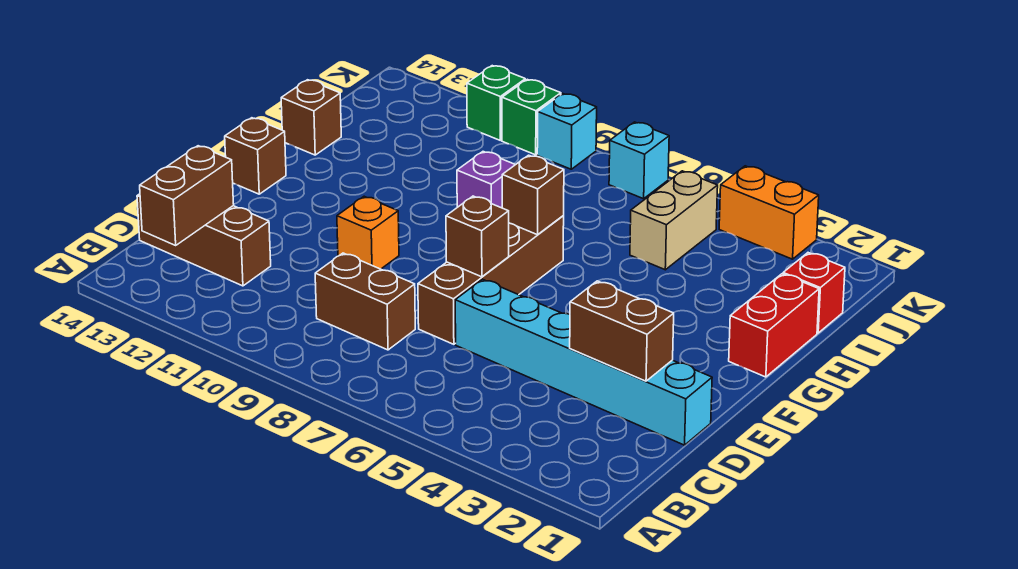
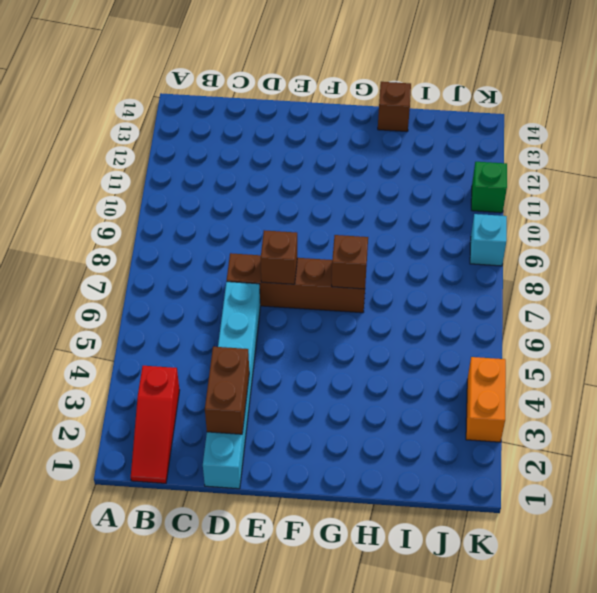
red slope B1:B3 level 1 top 3 -> none
none -> brown brick C8:C9 level 1
none -> brown brick C12:C14 level 1
none -> orange brick E10 level 1

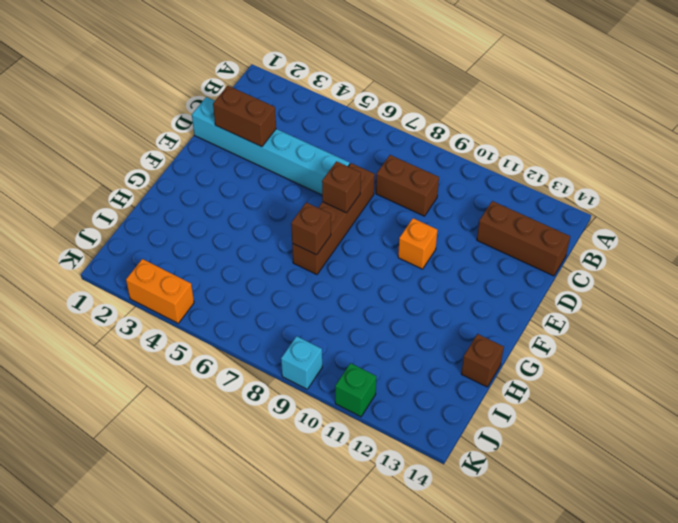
none -> brown brick F14 level 1
none -> red brick G1:H1 level 1
none -> purple brick H9 level 1

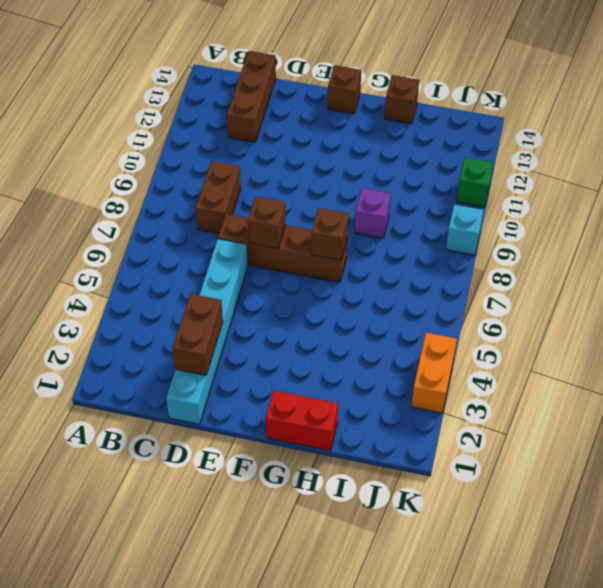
none -> orange brick E10 level 1
none -> red brick I1 level 1
none -> tan brick I5:J5 level 1

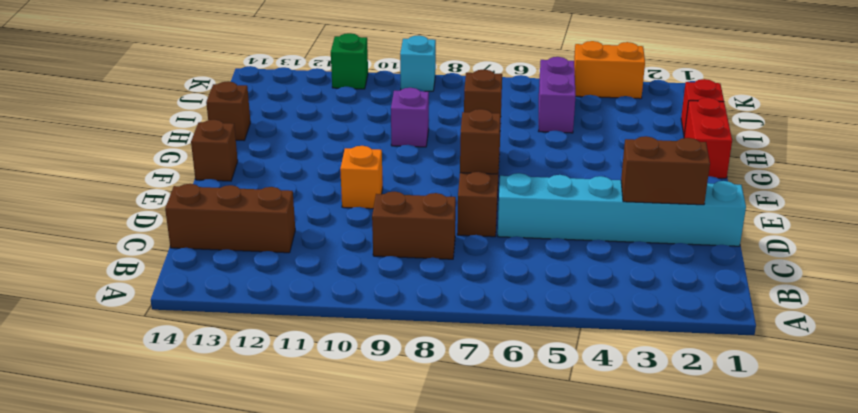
purple brick I5:J5 level 1 -> tan brick I5:J5 level 1
none -> cyan brick K7 level 1
none -> green brick K10 level 1
none -> brown brick B13:C13 level 2

